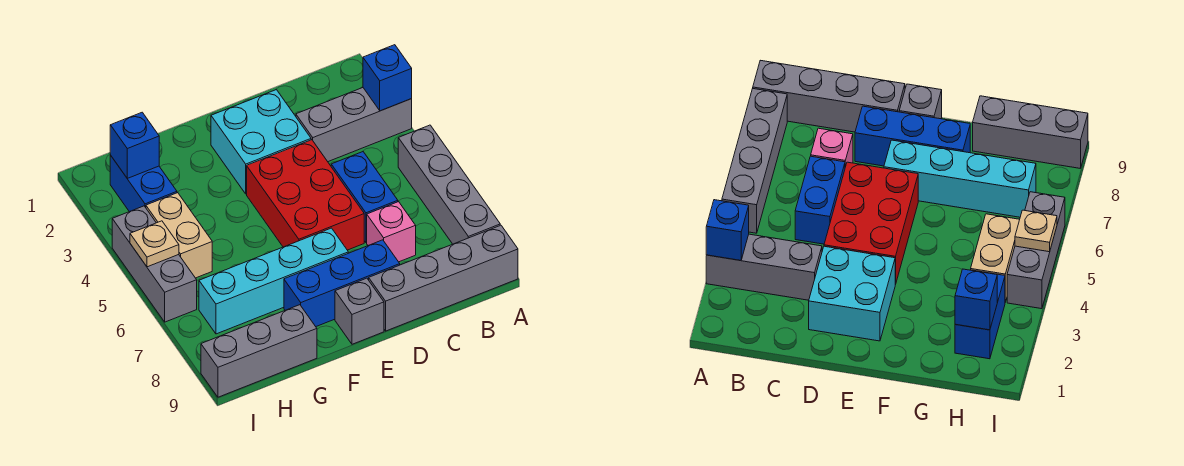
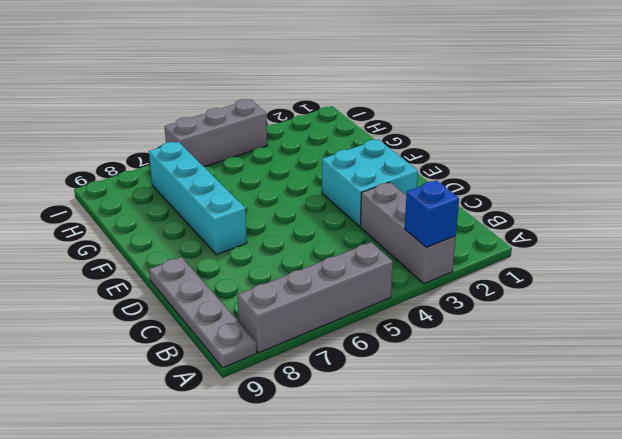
grey plate A9:D9 level 1 -> grey brick A9:D9 level 1
none -> blue brick C5:C6 level 1
none -> pink brick C7 level 1
none -> red brick D4:E6 level 1

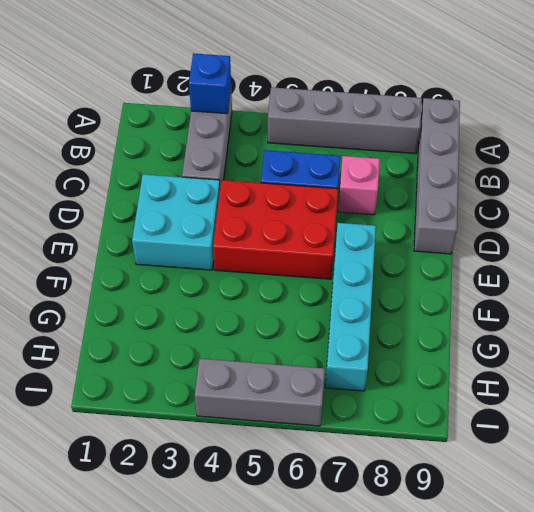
none -> blue brick D8:F8 level 1
none -> grey brick E9 level 1
none -> grey brick G9:I9 level 1

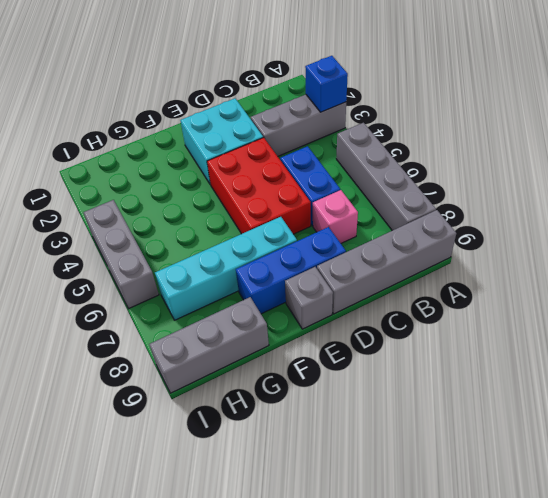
none -> blue brick H2:H3 level 1
none -> tan brick H4:H5 level 1
none -> blue brick H2 level 2

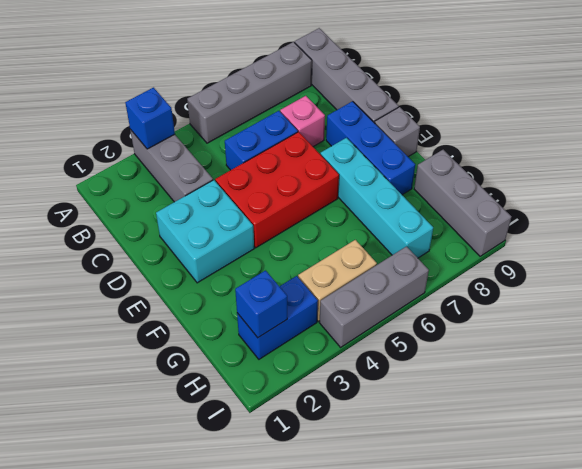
none -> tan plate I5 level 2

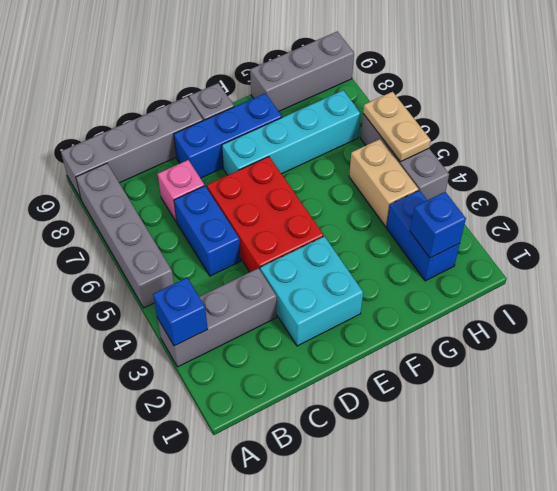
tan plate I5:I6 level 2 -> tan plate I5 level 2

